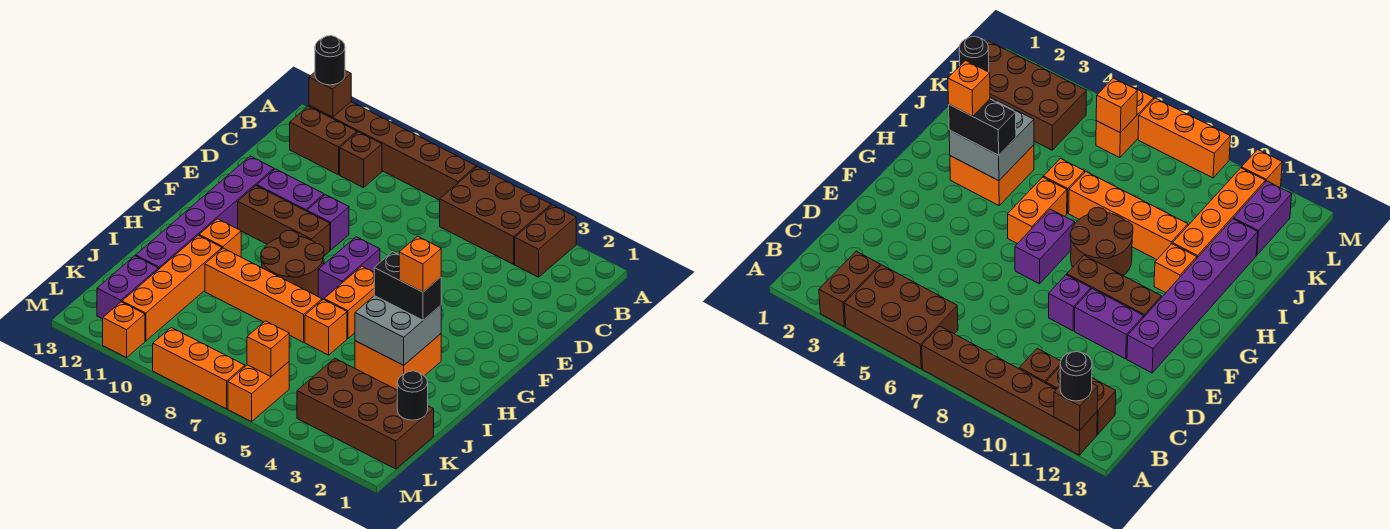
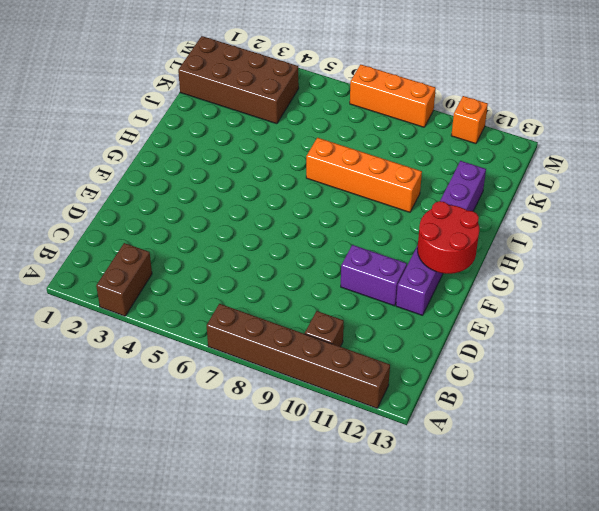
red round brick F12:G13 level 2 -> none
none -> brown brick A4:B6 level 1
none -> brown brick B11:B12 level 1
none -> purple brick E9 level 1

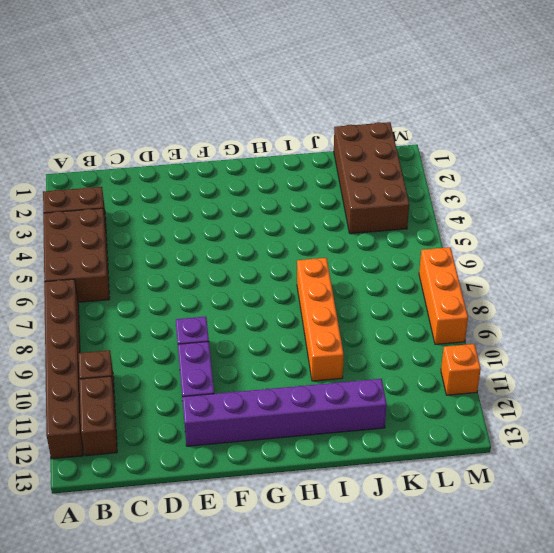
none -> purple brick F7:G7 level 1
none -> brown brick F9:F11 level 1
none -> orange brick G6:H6 level 1

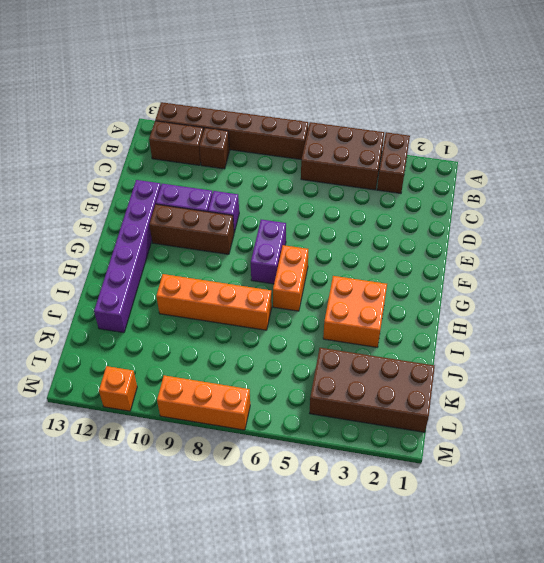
none -> brown round brick G8:H9 level 1
none -> orange brick H11 level 1
none -> orange brick I6 level 1

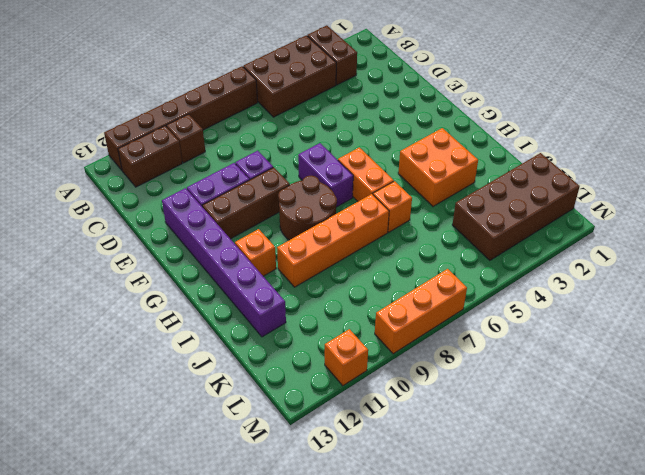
none -> orange brick I11:L11 level 1
none -> purple brick K12:L12 level 1
none -> orange brick L6:M6 level 1

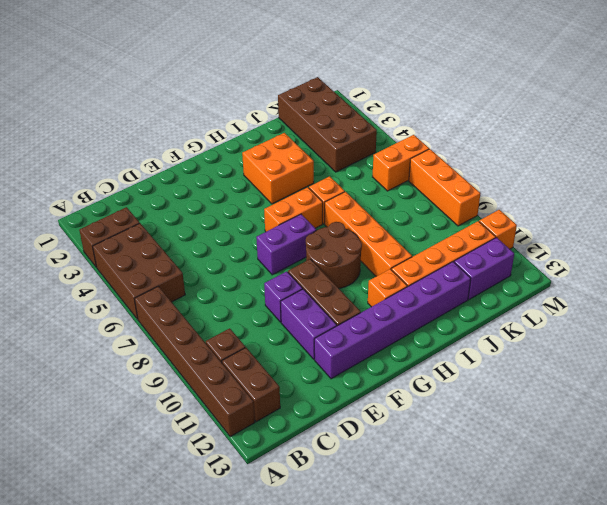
none -> brown brick A12 level 2
none -> grey brick H3:I4 level 2
none -> black round brick K1 level 2

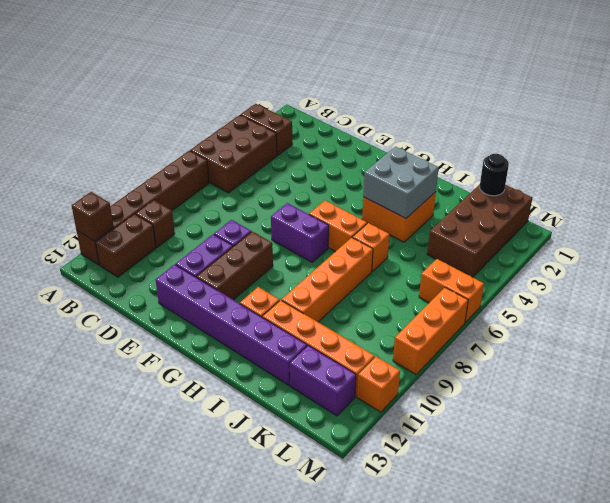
none -> brown round brick G8:H9 level 1
none -> orange brick L6 level 2
none -> black round brick A12 level 3

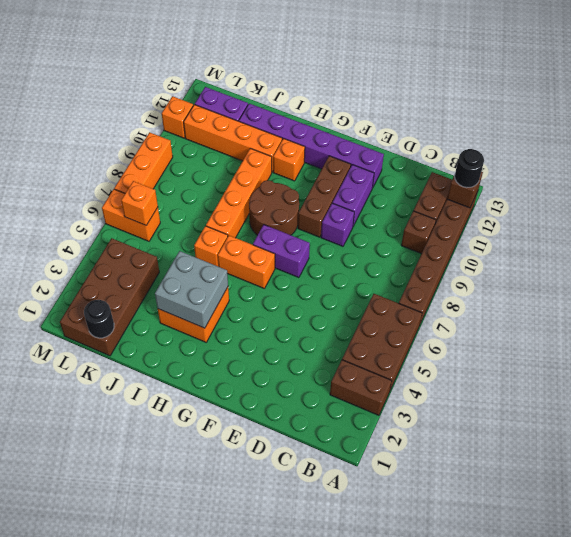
none -> black brick H3:H4 level 3
none -> orange brick H3 level 4

